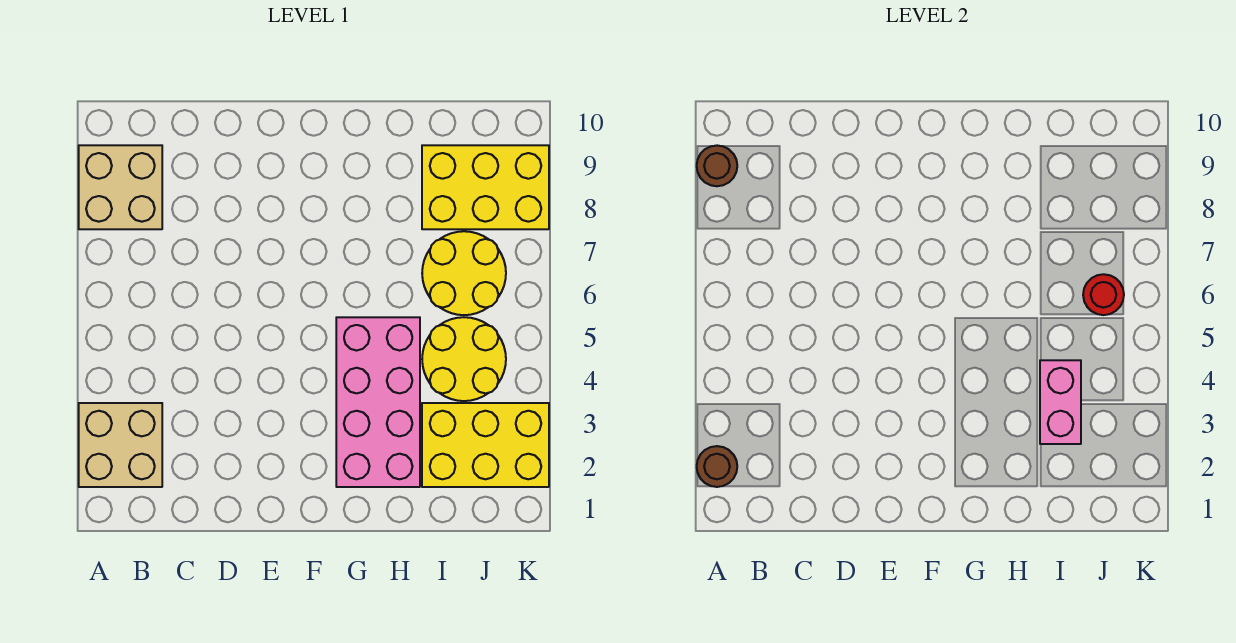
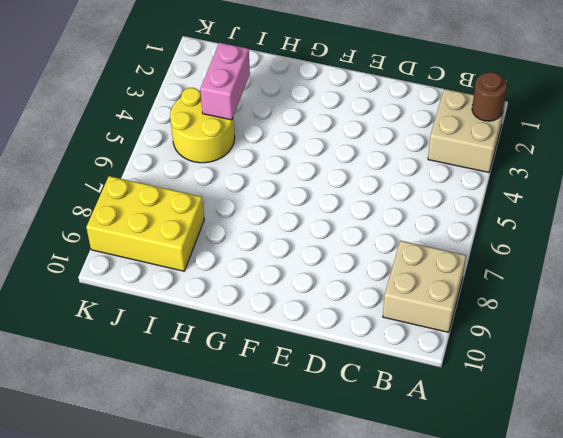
none -> pink brick G2:H5 level 1
none -> yellow brick I2:K3 level 1

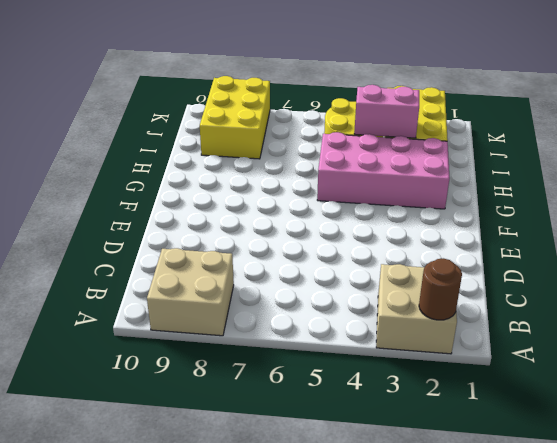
none -> yellow round brick I6:J7 level 1
none -> brown round brick A9 level 2

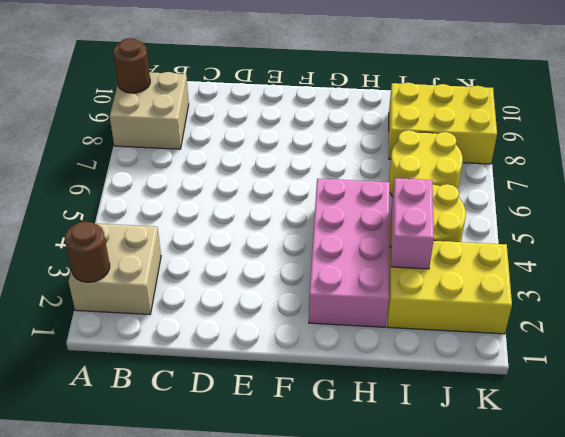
none -> red round brick J6 level 2

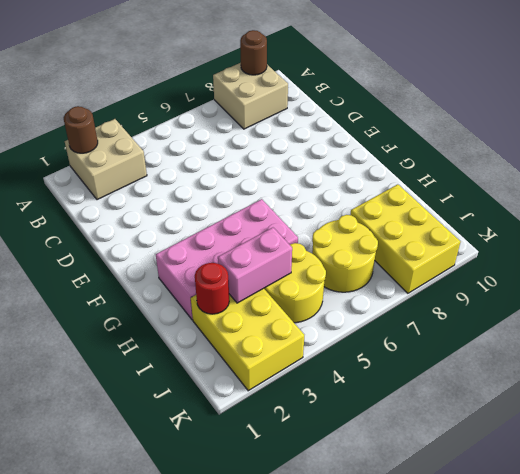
red round brick I2 level 2 -> red round brick J6 level 2

